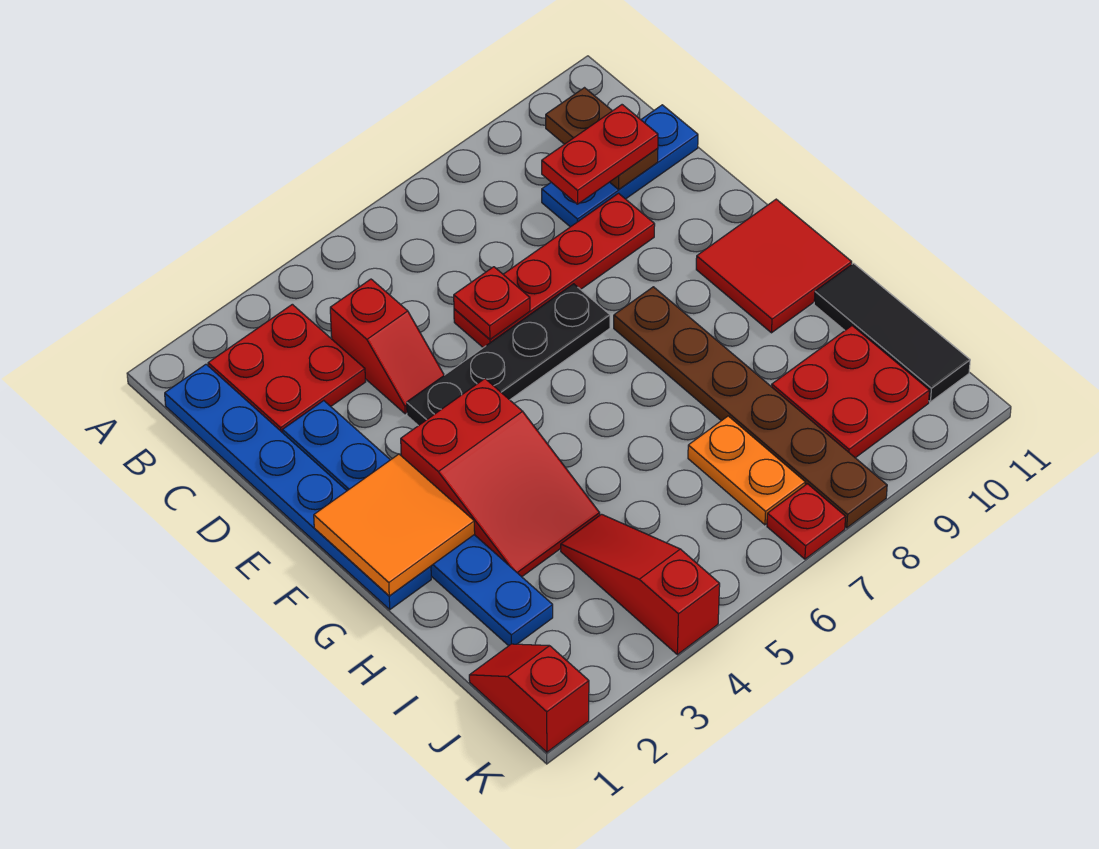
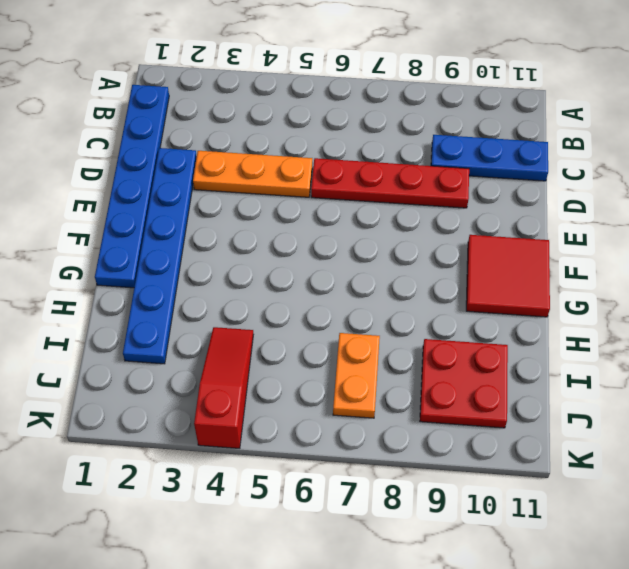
orange plate D3:D5 level 1 -> red slope C4:D4 level 1 top C
none -> red plate B2:C3 level 1
none -> black plate E4:E7 level 1
none -> red slope F3:H4 level 1 top F

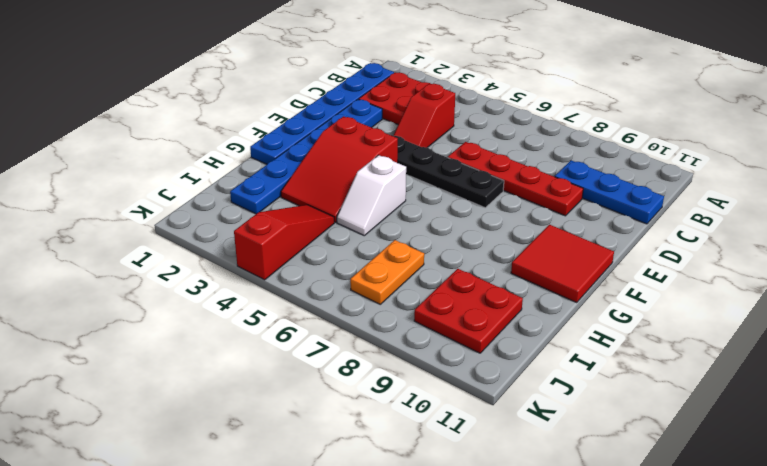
white slope G5:H5 level 1 top G -> none
none -> brown plate F8:K8 level 1
none -> black tile H11:J11 level 1
none -> red slope J1:K1 level 1 top K

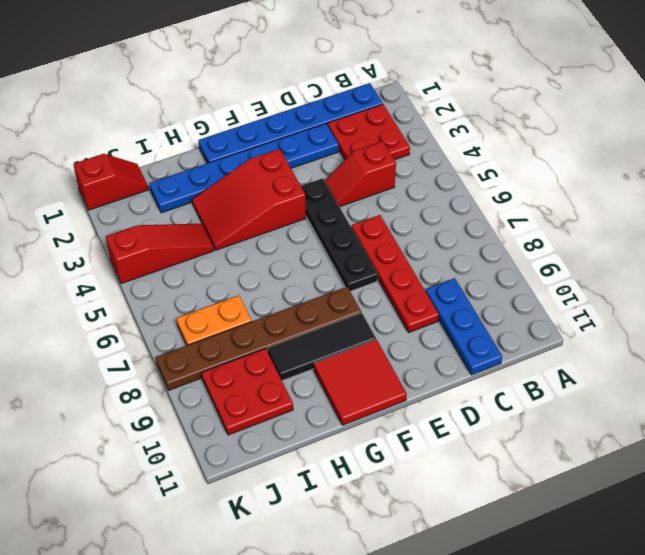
black tile F9:H9 level 1 -> black tile H11:J11 level 1
none -> red plate K7 level 1
none -> brown plate B10:C10 level 2
none -> red plate D6 level 2

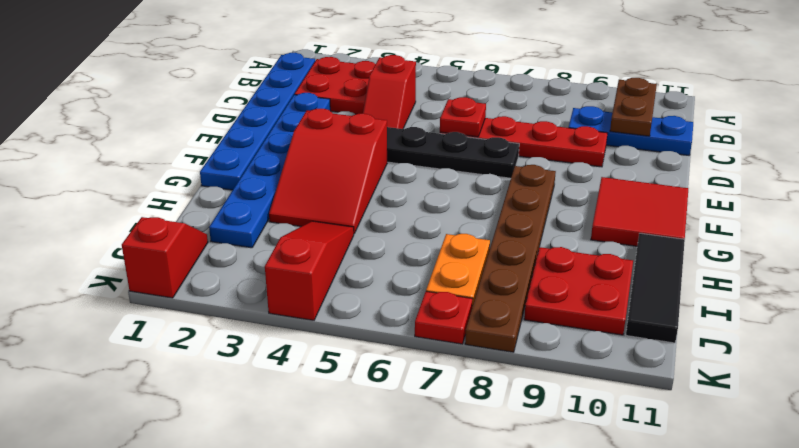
none -> orange tile F1:G2 level 2
none -> red plate C9:C10 level 3

